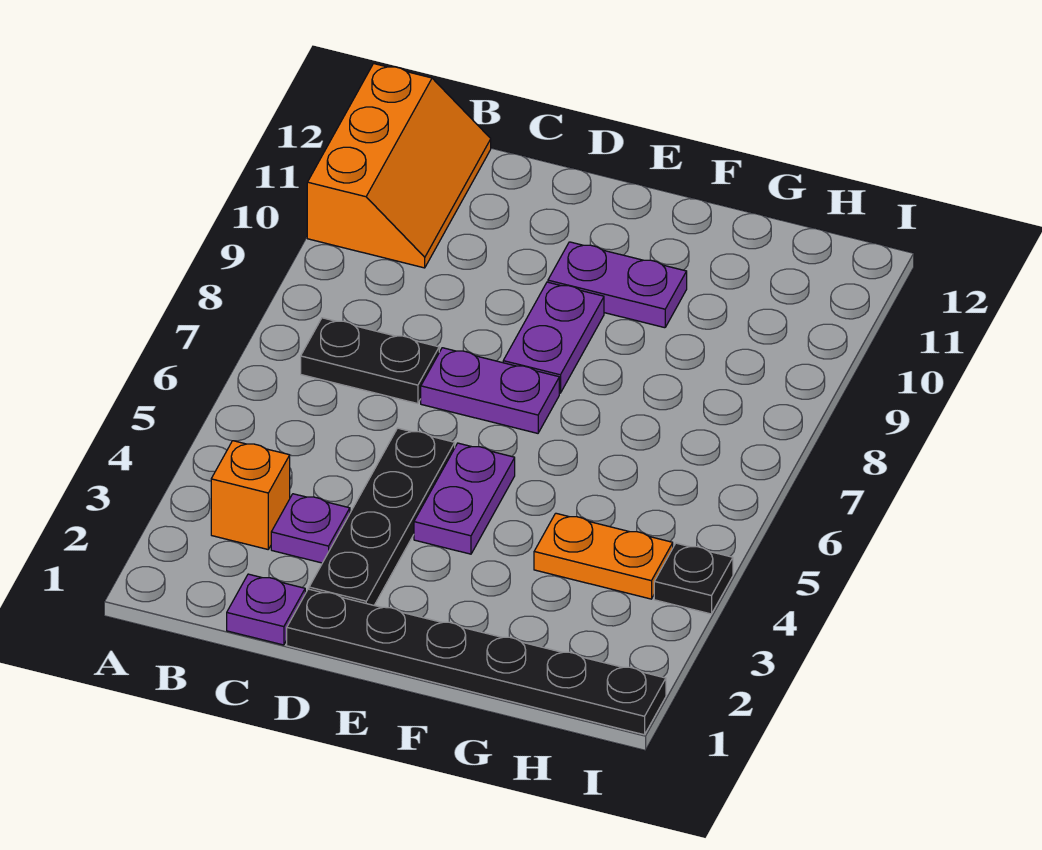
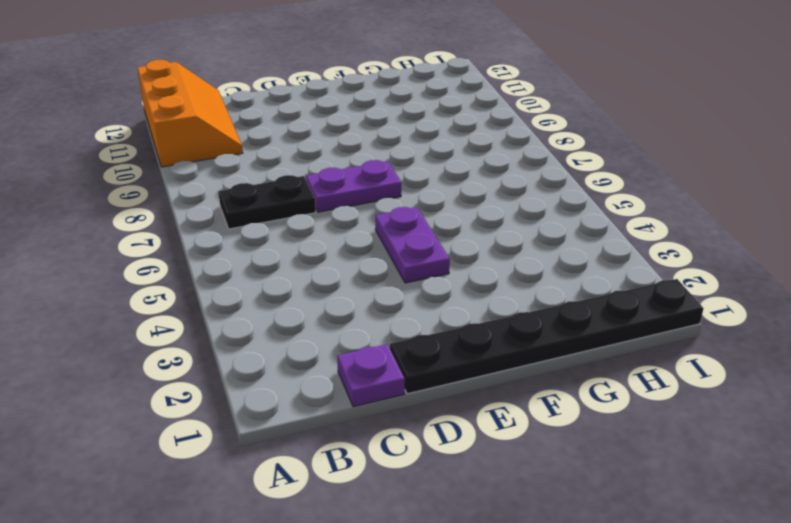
none -> orange brick B3 level 1
none -> purple plate C3 level 1
none -> black plate D2:D5 level 1

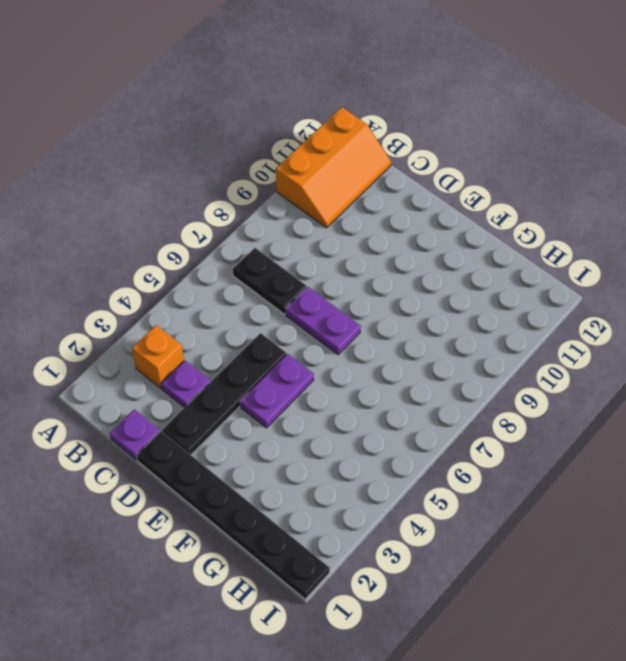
none -> purple plate E8:E9 level 1
none -> purple plate E10:F10 level 1
none -> orange plate G4:H4 level 1

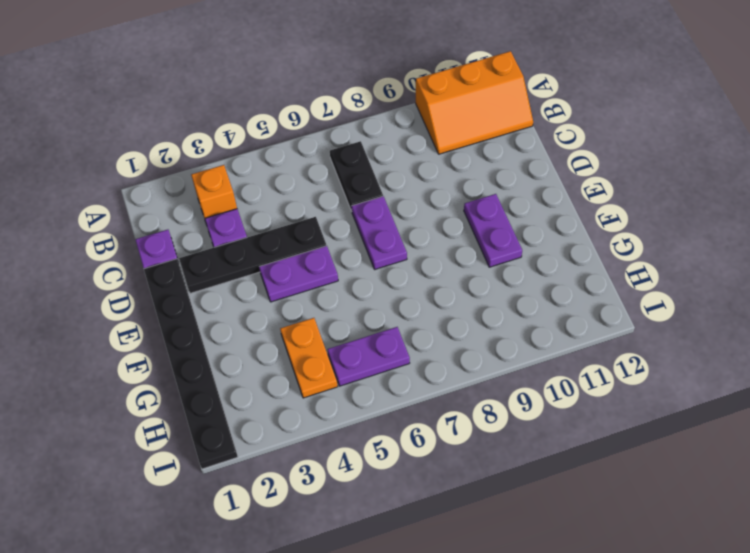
purple plate H5:H6 level 1 -> purple plate E8:E9 level 1
none -> black plate I4 level 1

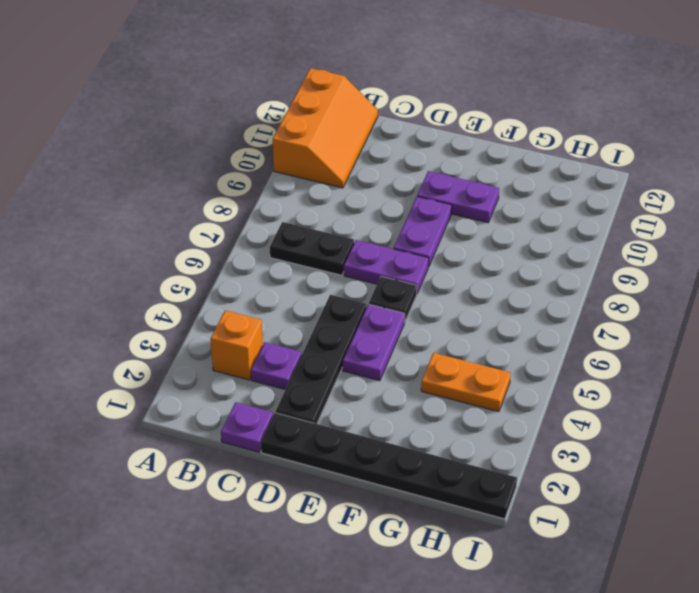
black plate E6 level 1 -> black plate I4 level 1

